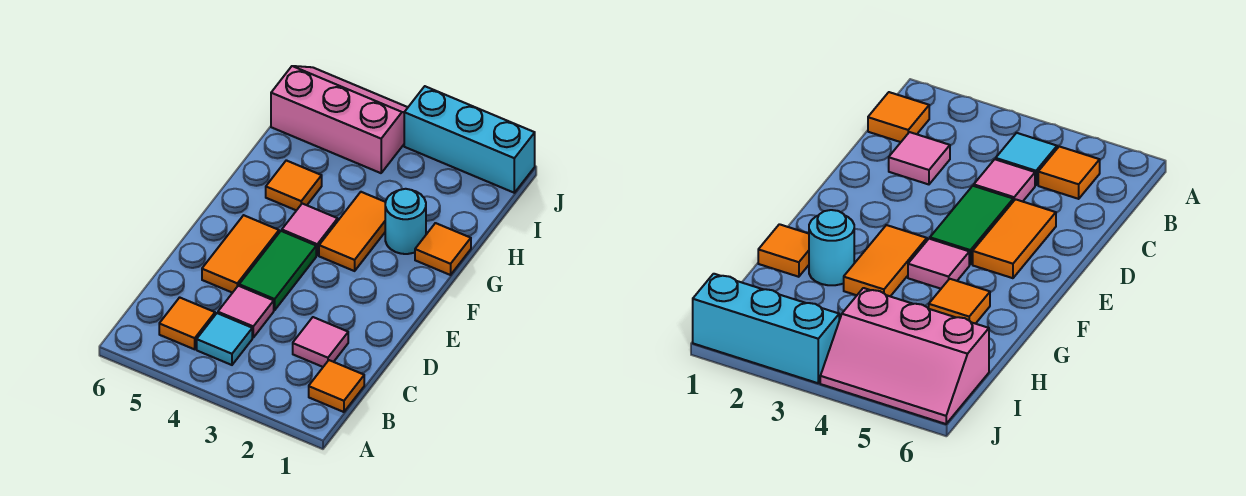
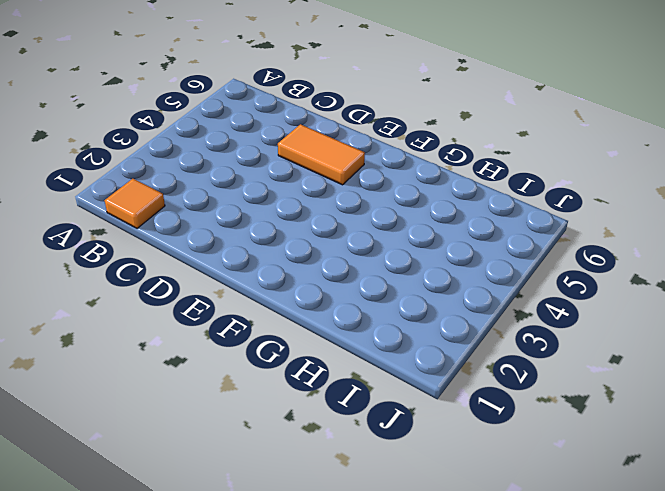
none -> cyan tile B4 level 1
none -> orange tile B5 level 1
none -> pink tile C2 level 1

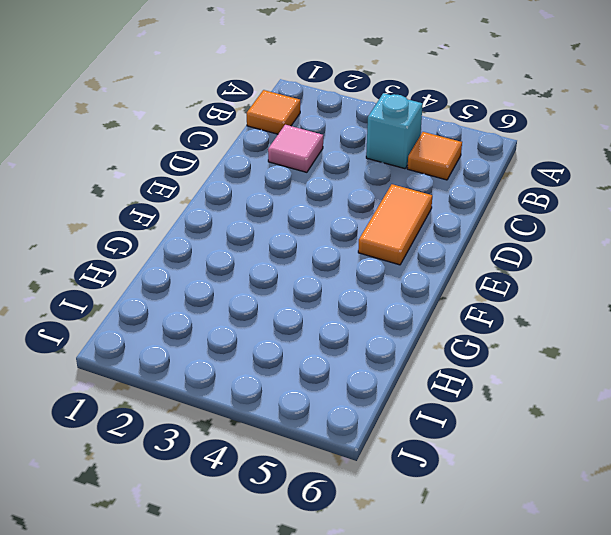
cyan brick B4 level 1 -> cyan tile B4 level 1
none -> pink tile C4 level 1
none -> green tile D4:E4 level 1
none -> orange tile F3:G3 level 1

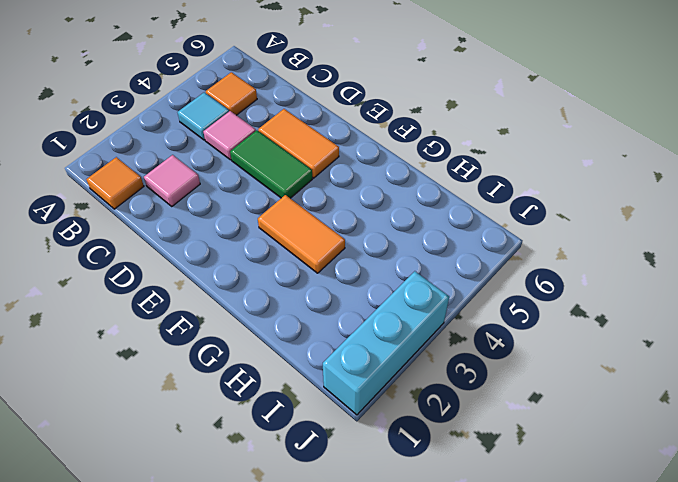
none -> pink tile F4 level 1
none -> orange tile G1 level 1
none -> cyan round brick G2 level 1

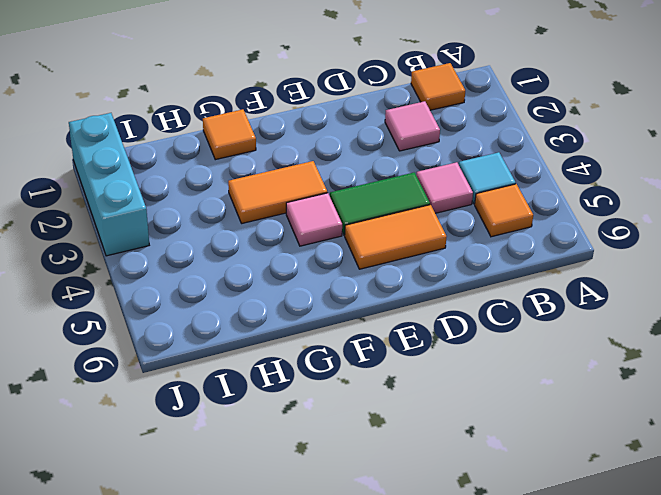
none -> cyan round brick G2 level 1
none -> orange tile G5 level 1
none -> pink slope I4:J6 level 1 top I

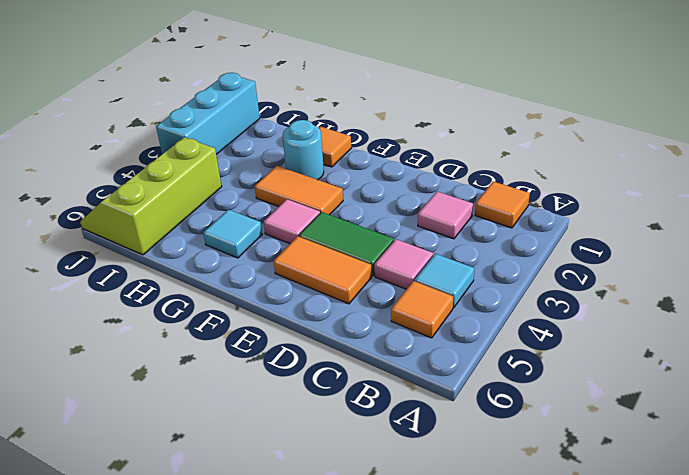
cyan tile G5 level 1 -> orange tile G5 level 1
lime slope I4:J6 level 1 top I -> pink slope I4:J6 level 1 top I

